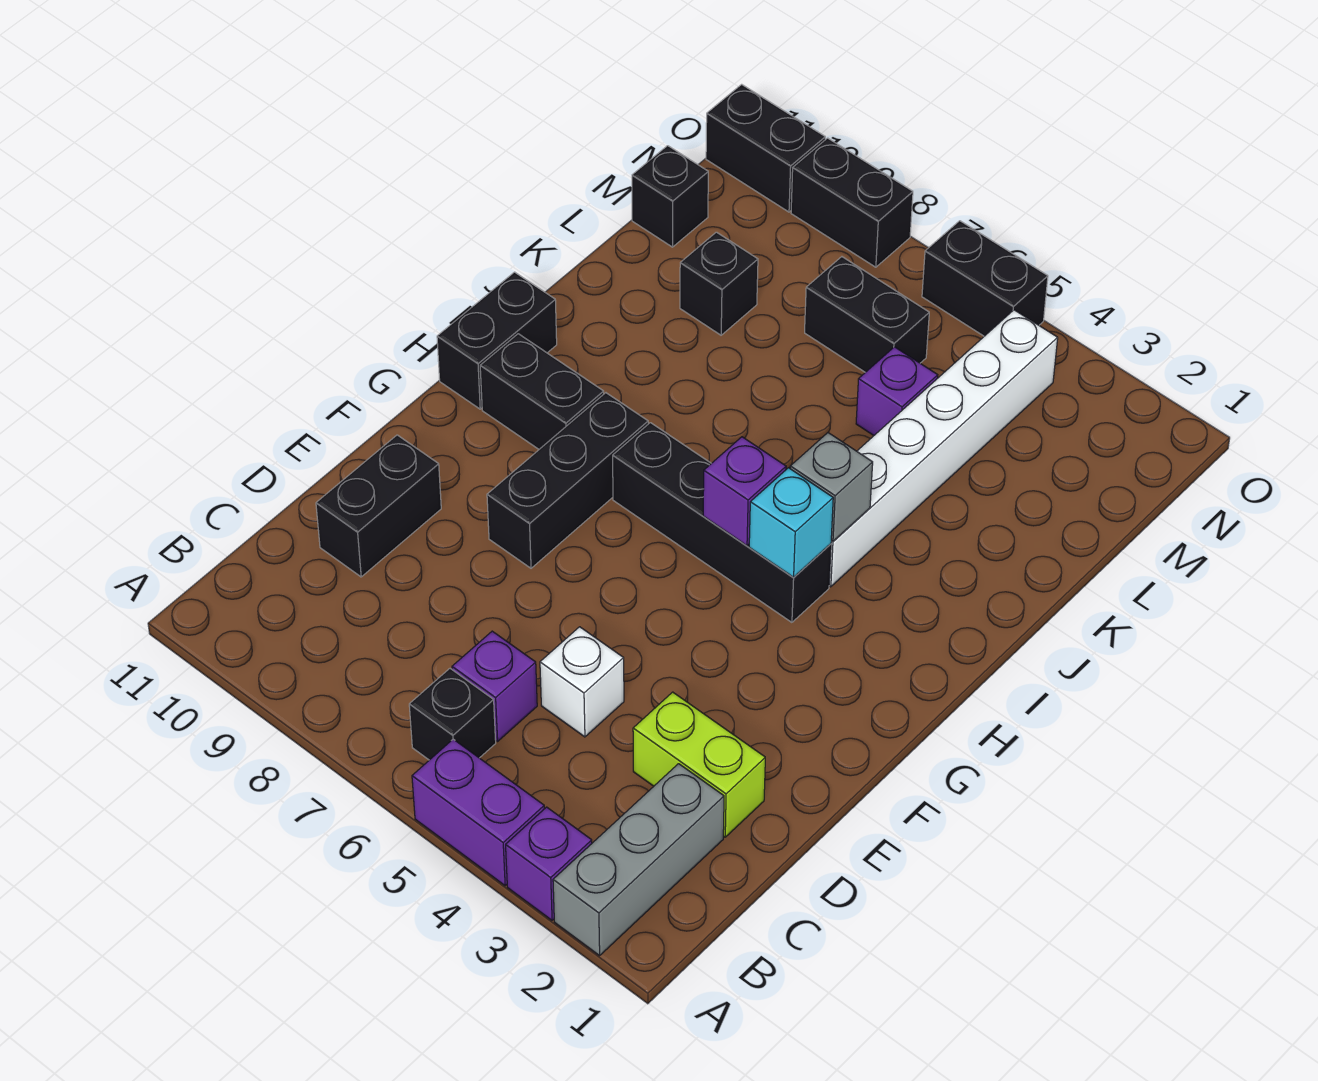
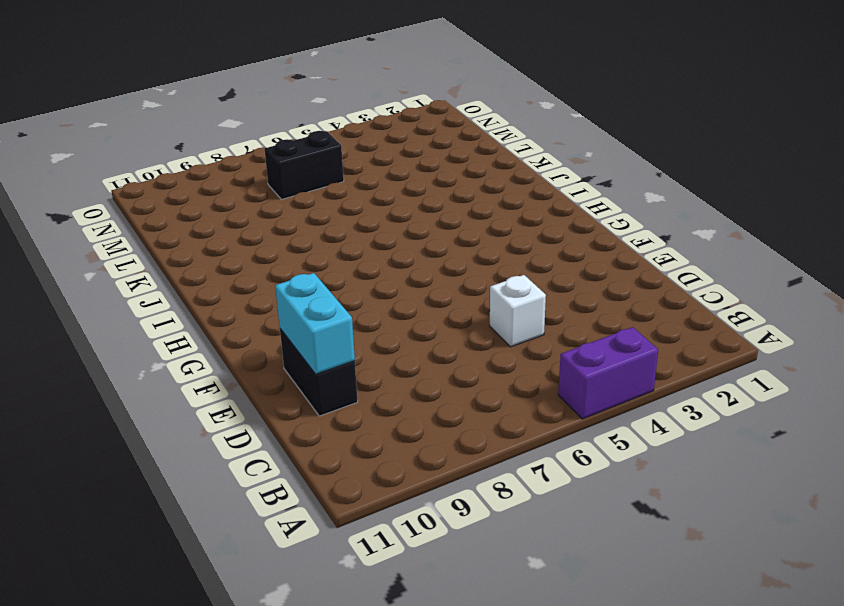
cyan brick D10:E10 level 2 -> none
none -> grey brick A2:C2 level 1
none -> purple brick A3 level 1
none -> black brick B6 level 1

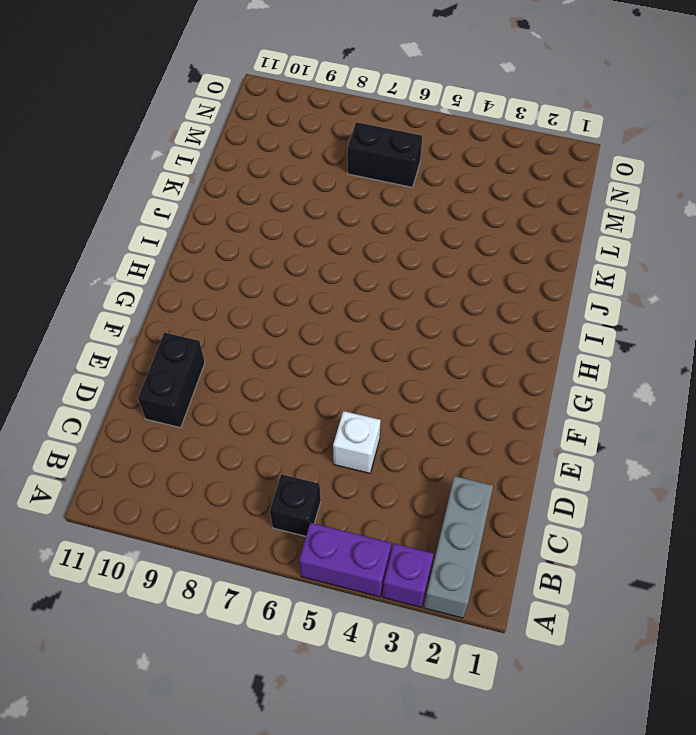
none -> purple brick C6 level 1
none -> lime brick D2:D3 level 1
none -> black brick F8:H8 level 1

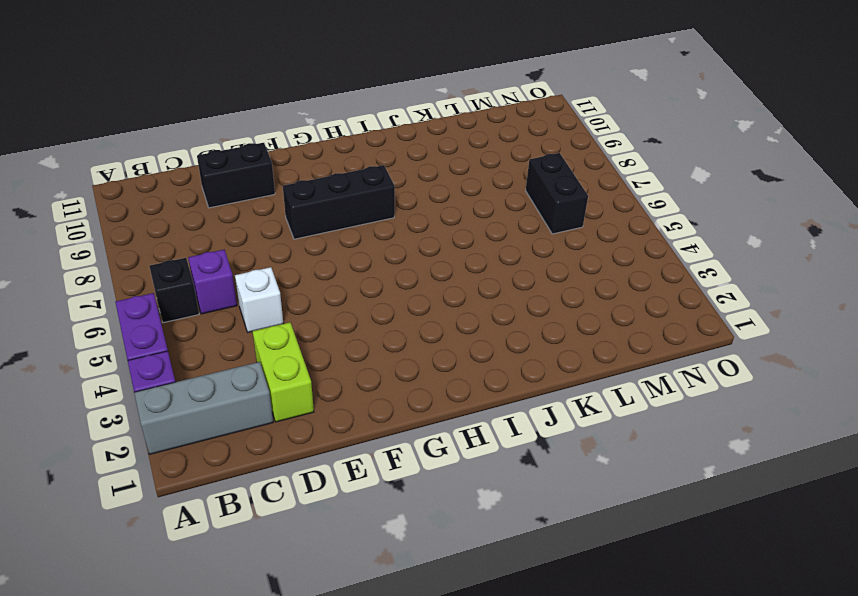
none -> black brick H4:H7 level 1
none -> black brick H9:H10 level 1
none -> black brick H11:I11 level 1

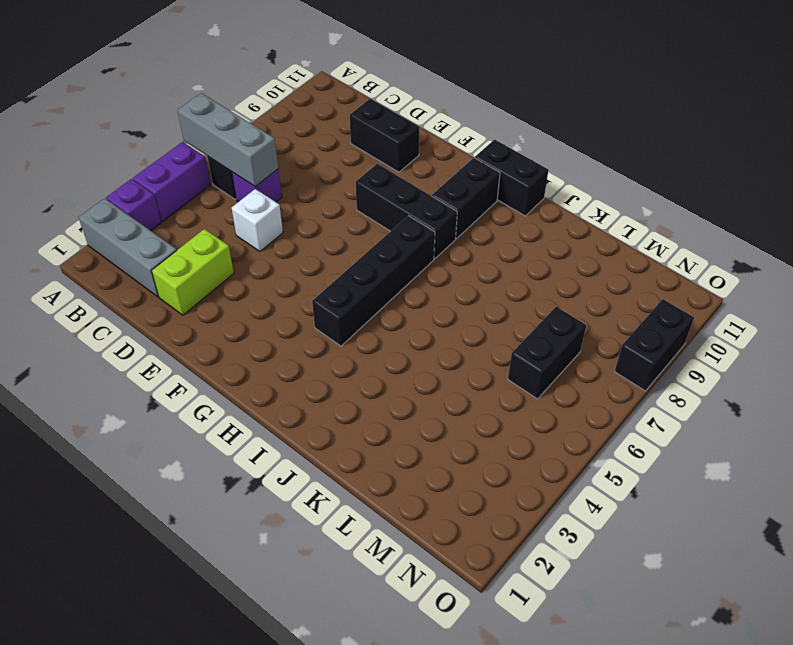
grey brick A6:C6 level 2 -> none
none -> white brick I4:N4 level 1
none -> purple brick L5 level 1
none -> black brick L9 level 1

